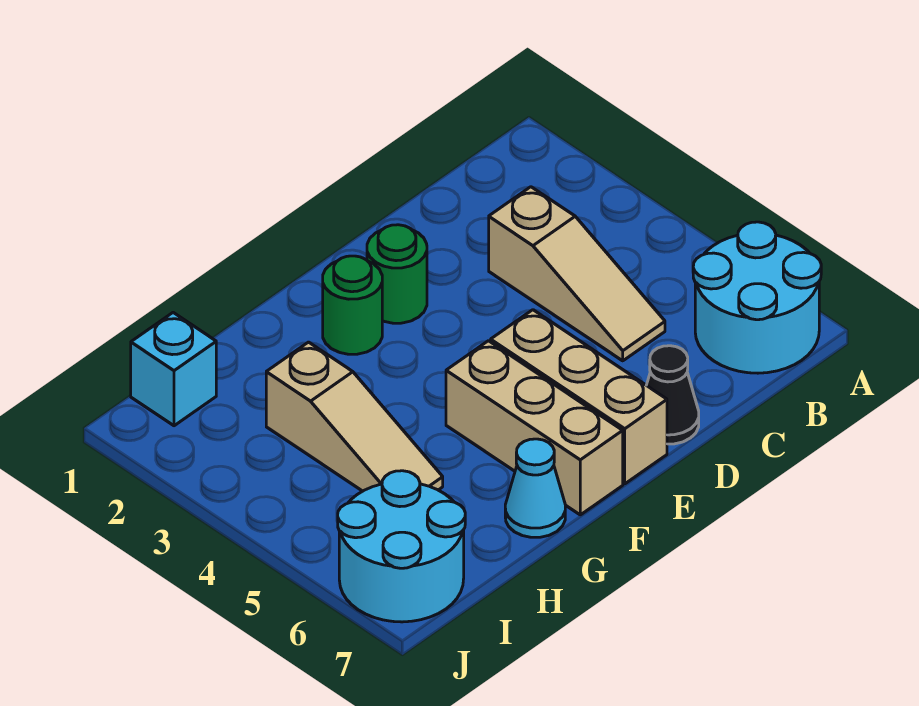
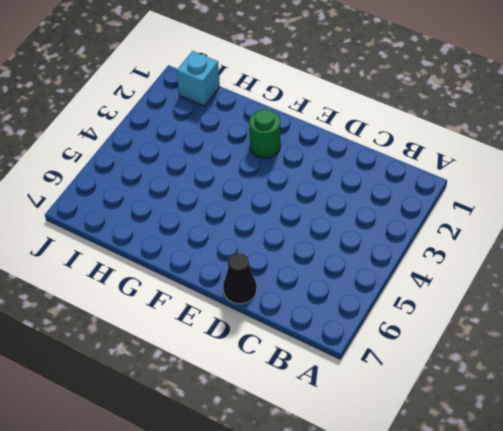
none -> cyan round brick A6:B7 level 1
none -> tan slope C3:C5 level 1 top 3

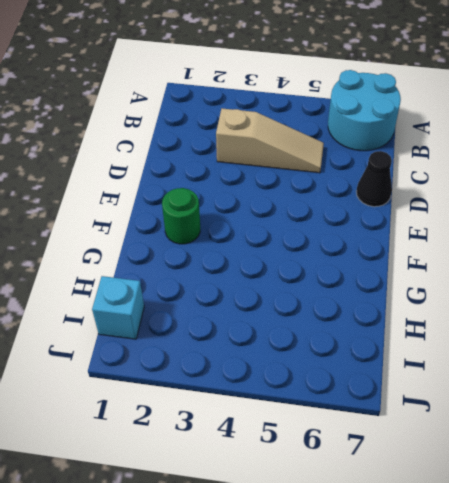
none -> green round brick E2 level 1
none -> tan brick E5:E7 level 1

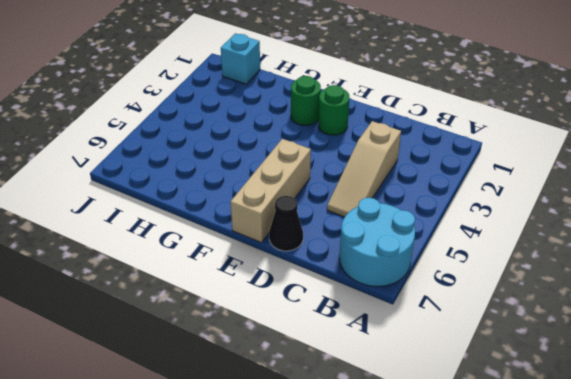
none -> tan brick F5:F7 level 1
none -> cyan cone G7 level 1

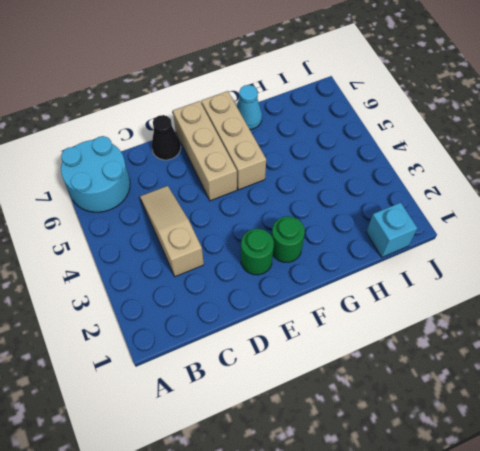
none -> tan slope H3:H5 level 1 top 3
none -> cyan round brick I6:J7 level 1

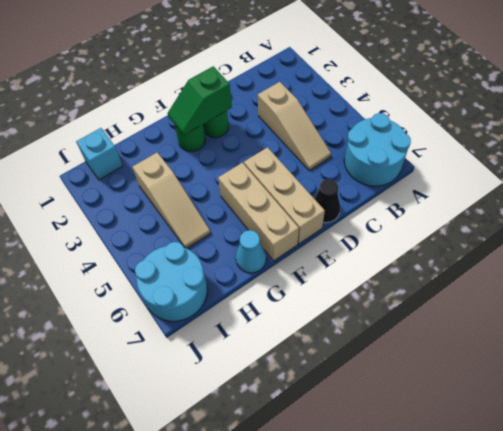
green slope E2:F2 level 2 top E -> none

